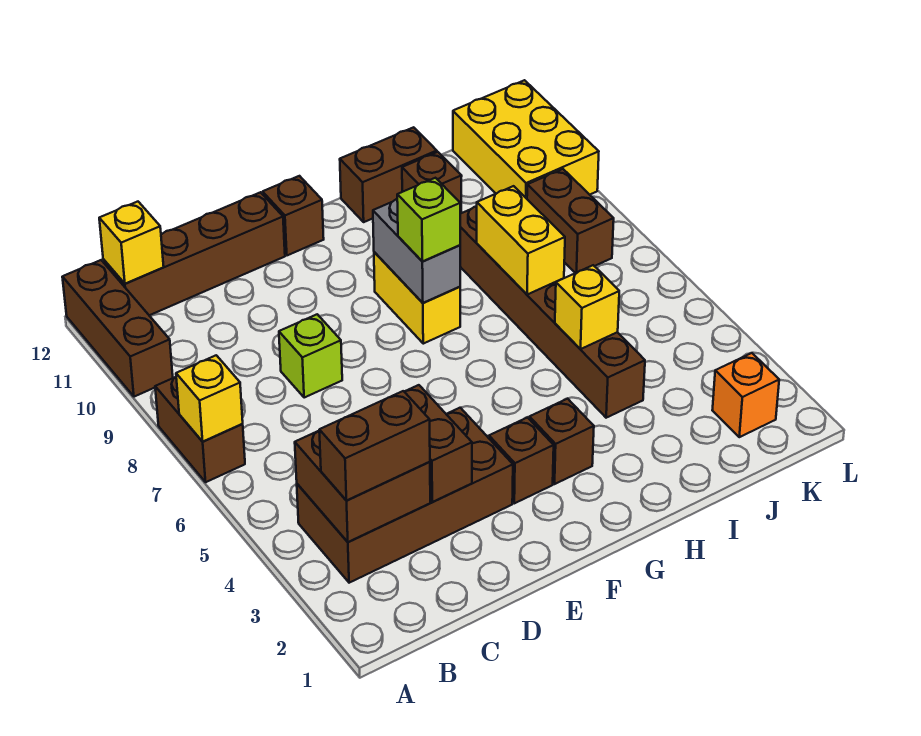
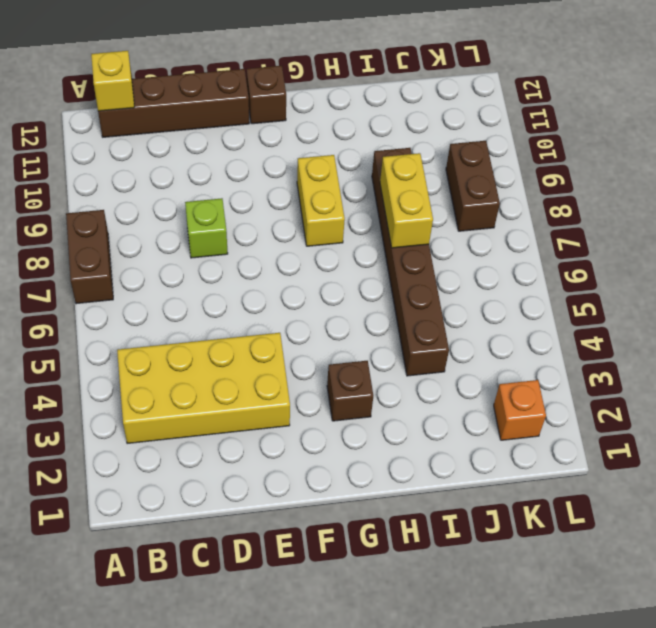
yellow brick B3:E4 level 1 -> brown brick B3:E4 level 1
none -> brown brick A10:A12 level 1
none -> brown brick F3 level 1
none -> brown brick H12:I12 level 1

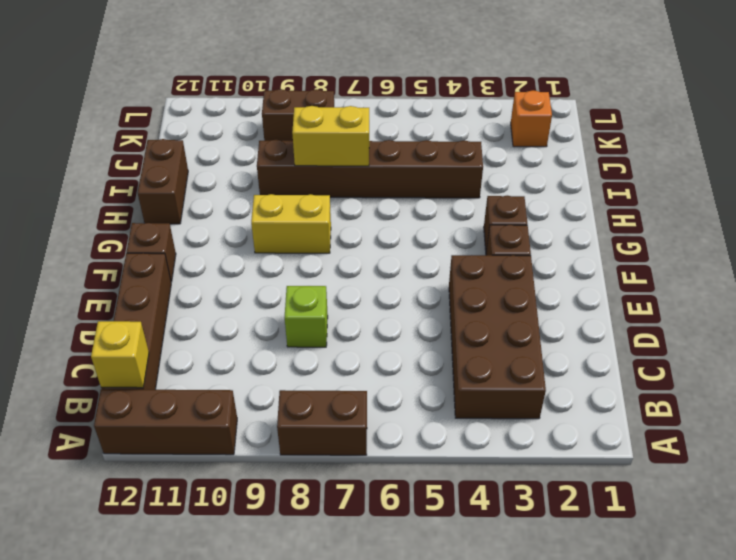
none -> brown brick I11 level 1
none -> yellow brick K10:L12 level 1
none -> yellow brick A7 level 2

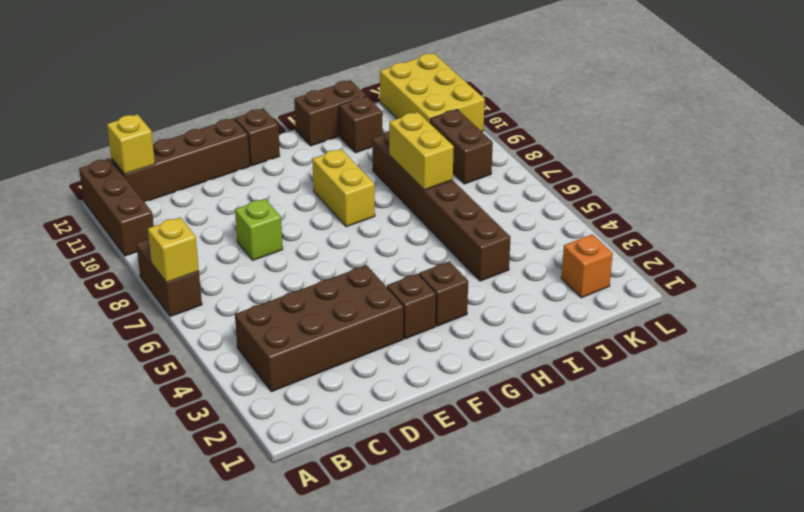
none -> brown brick B3:C4 level 2
none -> brown brick D3:D4 level 2
none -> grey brick G8:G9 level 2

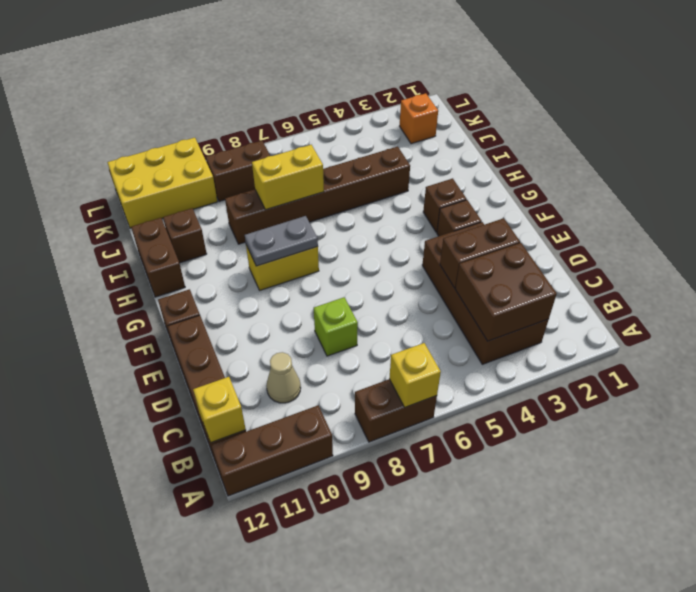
tan cone C10 level 1 -> none
grey plate G8:G9 level 2 -> grey brick G8:G9 level 2
none -> yellow brick I5 level 2
none -> brown brick B3:C3 level 3
none -> lime brick G8 level 3

